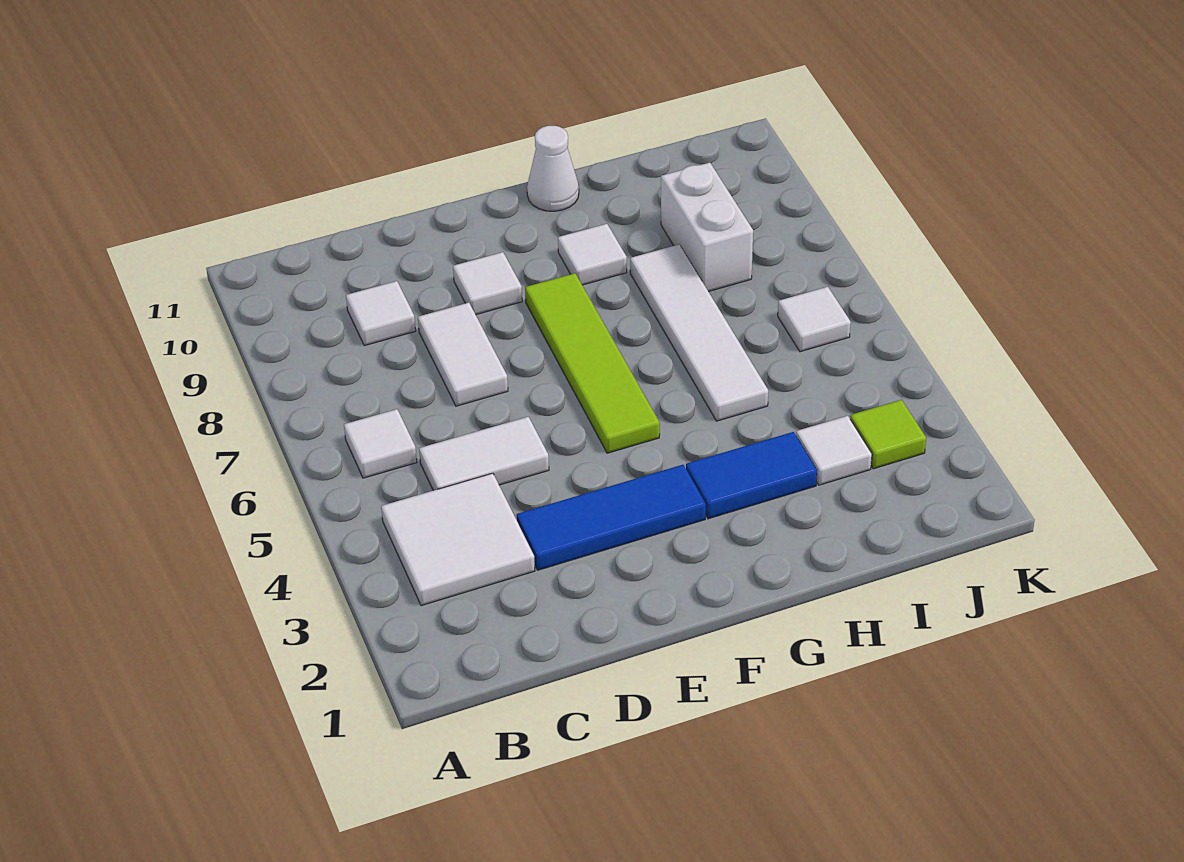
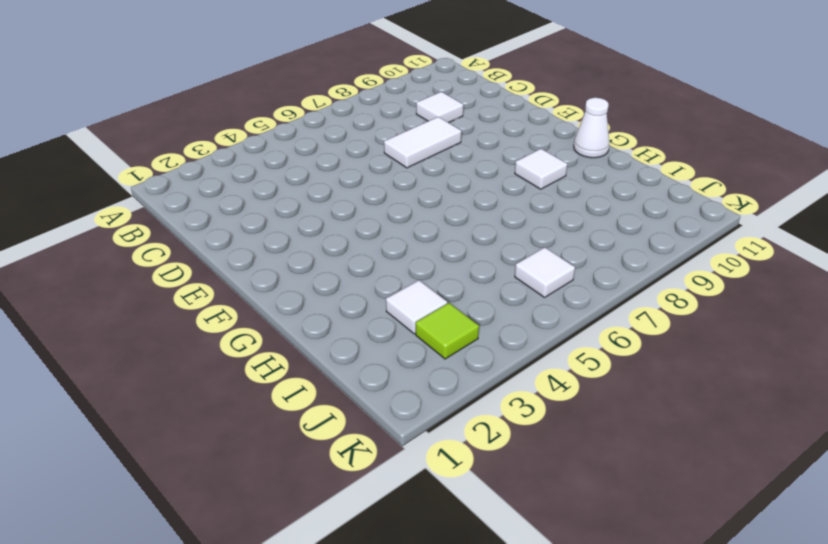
none -> white tile B3:C4 level 1
none -> white tile B6 level 1
none -> white tile C5:D5 level 1

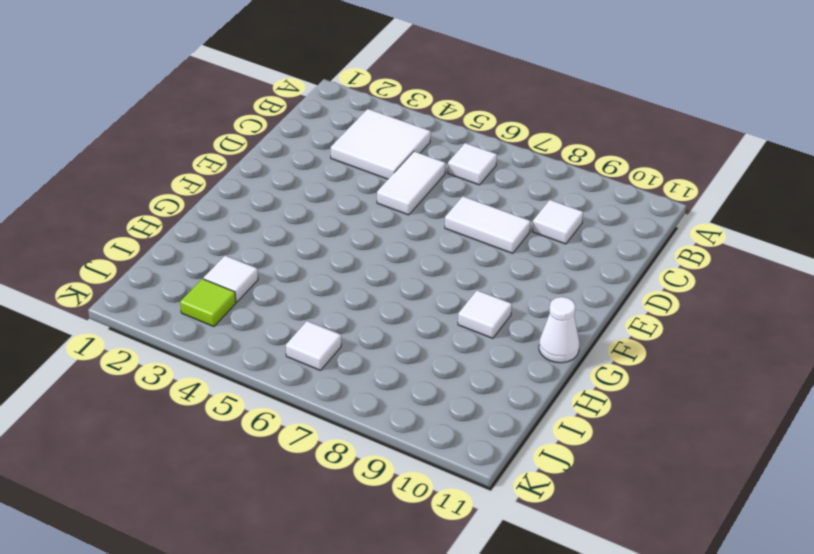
none -> blue tile D3:F3 level 1
none -> white tile E9 level 1
none -> lime tile F5:F8 level 1

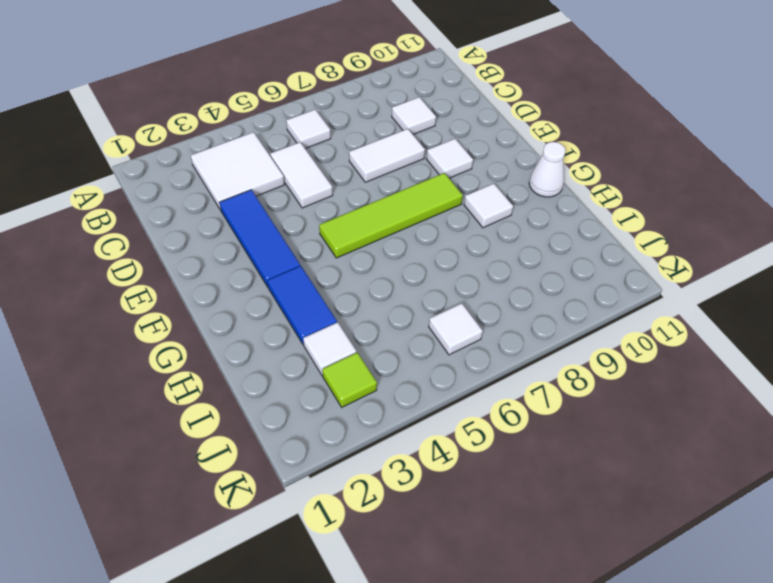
none -> white tile H5:H8 level 1
none -> white brick I8:I9 level 1

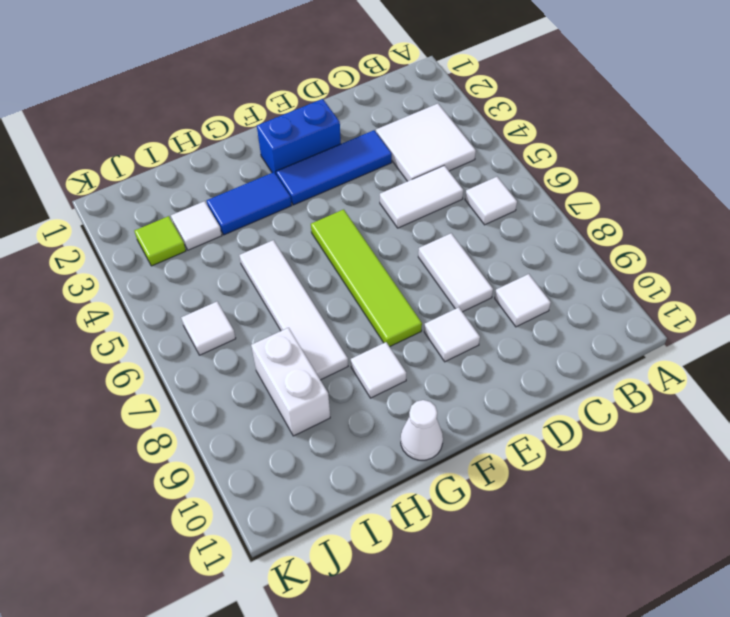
blue brick E2:F2 level 1 -> none

